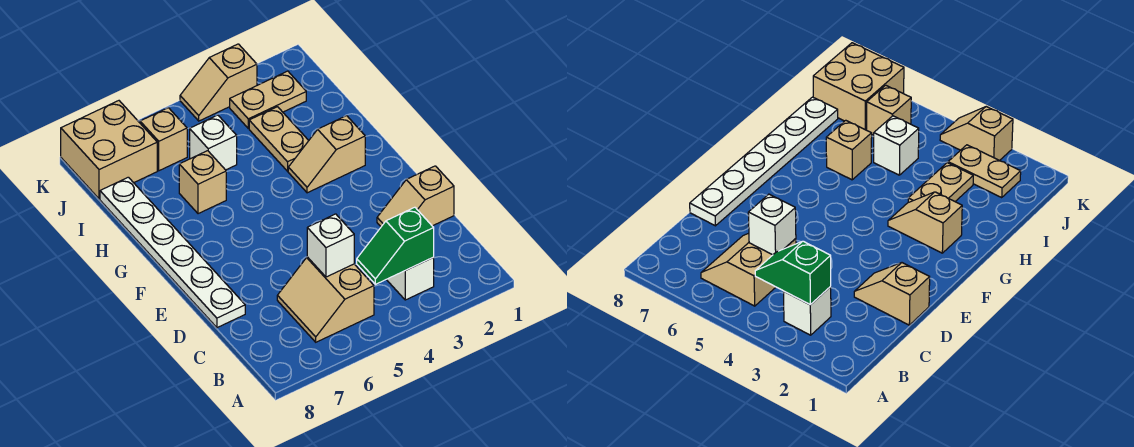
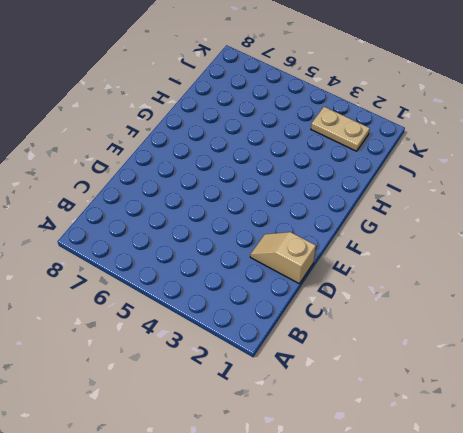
none -> white brick B3 level 1
none -> tan slope B5:C6 level 1 top 5
none -> white plate D8:I8 level 1

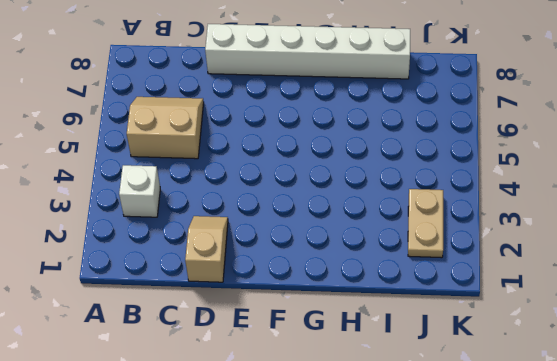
white brick D8:I8 level 1 -> white plate D8:I8 level 1
none -> tan slope G2:G3 level 1 top 2
none -> tan plate H3:I3 level 1
none -> tan brick H6 level 1

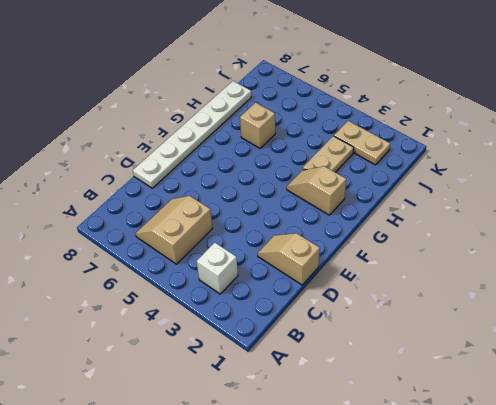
none -> white brick I5 level 1
none -> tan brick J6 level 1
none -> tan brick J7:K8 level 1

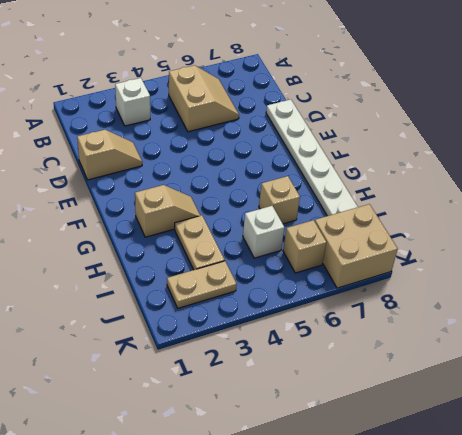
none -> tan slope K3:K4 level 1 top 3
none -> green slope B3:B4 level 2 top 3
none -> white brick C5 level 2

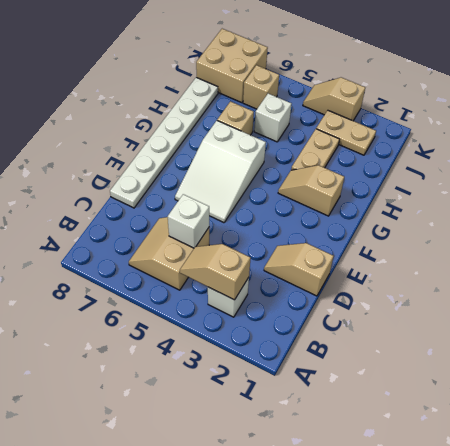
tan slope B3:B4 level 2 top 3 -> green slope B3:B4 level 2 top 3
white slope E5:G6 level 1 top G -> none

